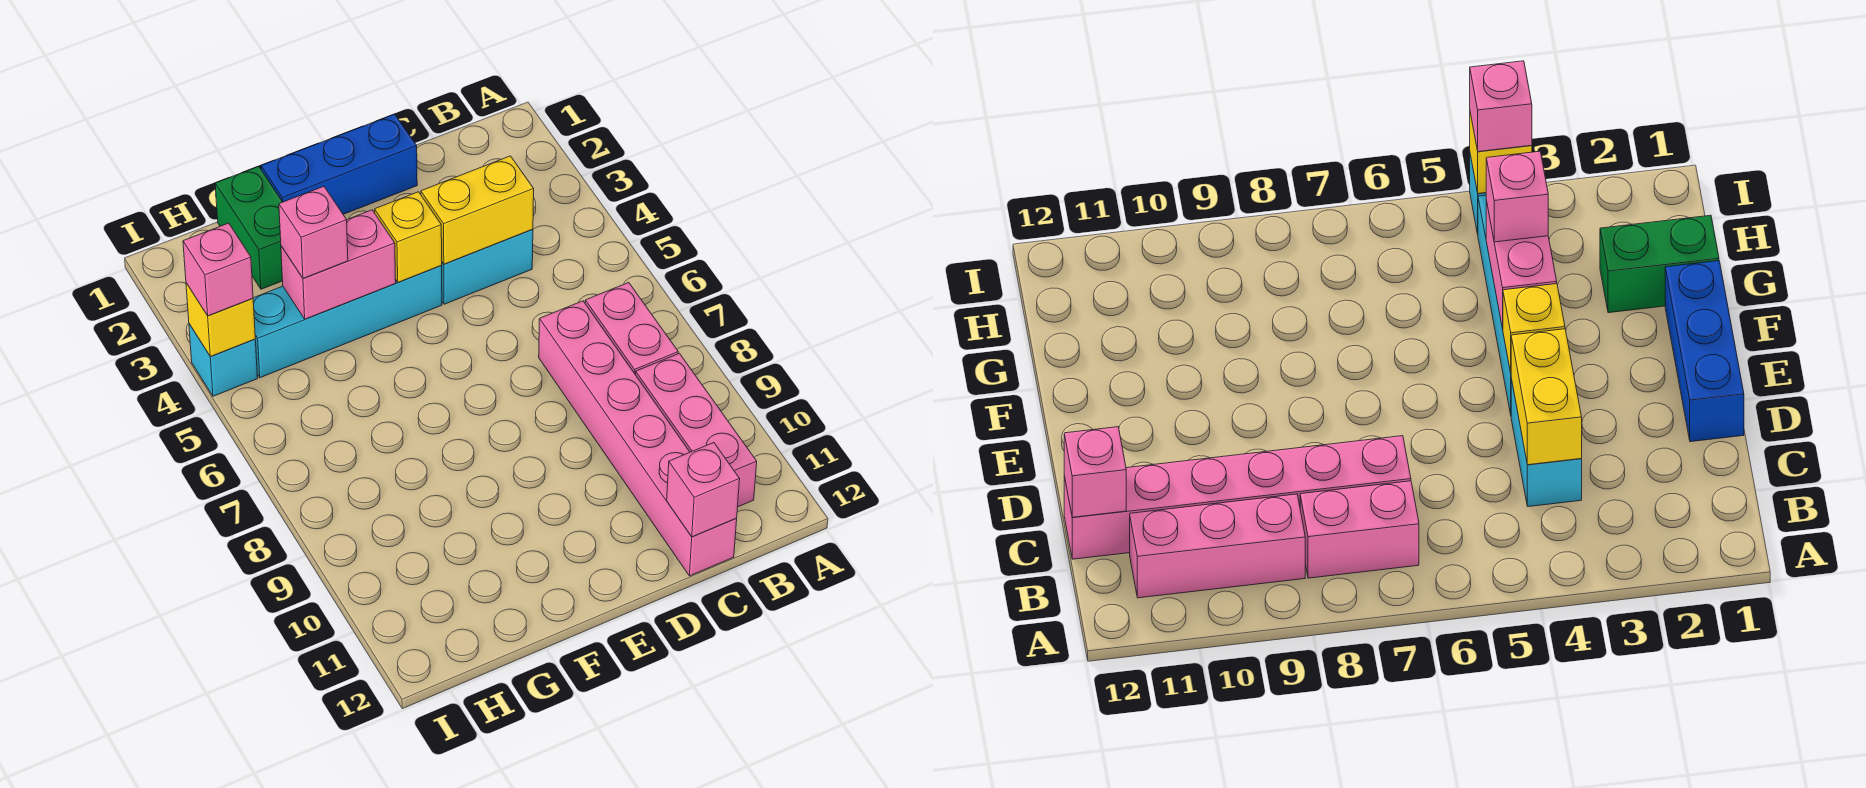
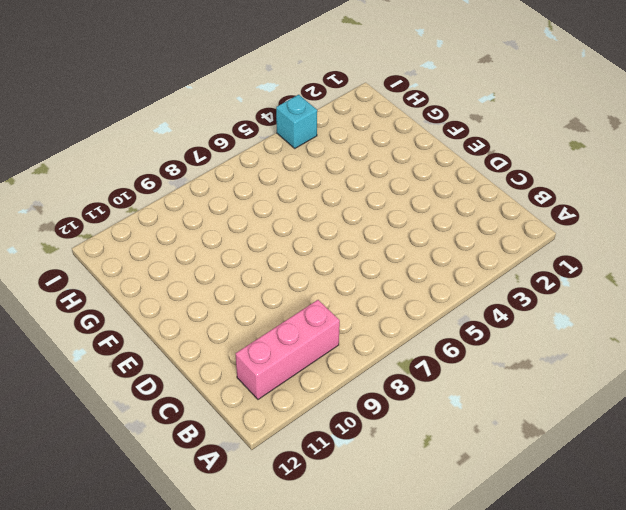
none -> pink brick B7:B8 level 1
none -> cyan brick C4:D4 level 1
none -> pink brick C7:C12 level 1

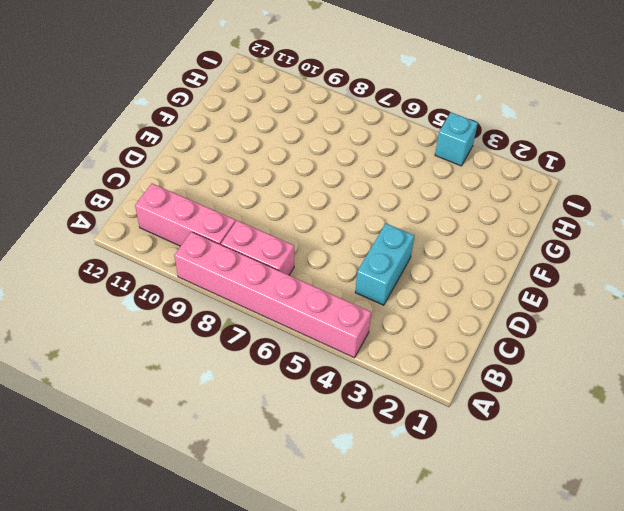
pink brick A4:A9 level 1 -> pink brick C7:C12 level 1
none -> blue brick D1:F1 level 1
none -> cyan brick E4:H4 level 1
none -> green brick G1:G2 level 1

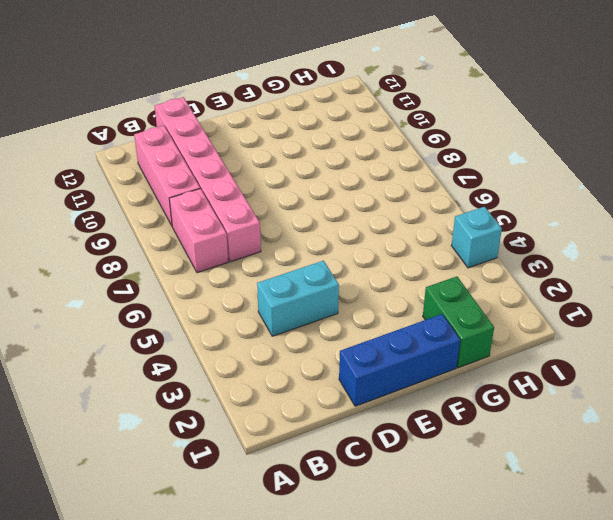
none -> cyan brick E4:H4 level 1
none -> yellow brick C4:D4 level 2
none -> pink brick C12 level 2

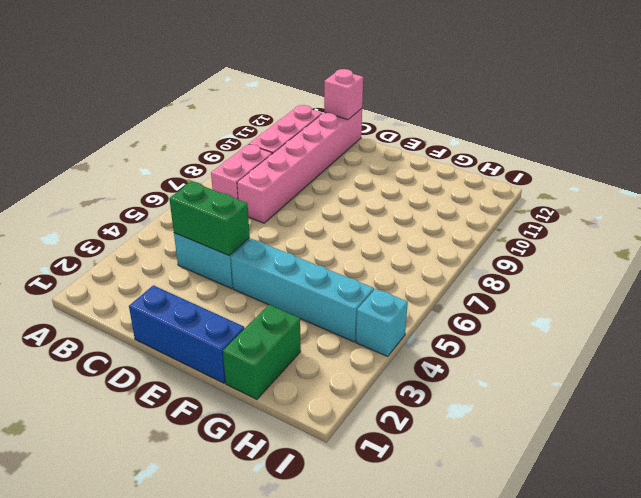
green brick C4:D4 level 2 -> yellow brick C4:D4 level 2
none -> yellow brick E4 level 2
none -> pink brick F4:G4 level 2
none -> yellow brick I4 level 2

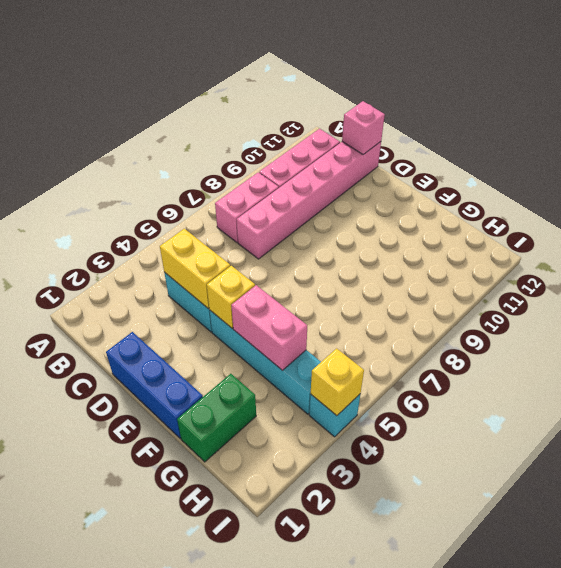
none -> pink brick G4 level 3
none -> pink brick I4 level 3

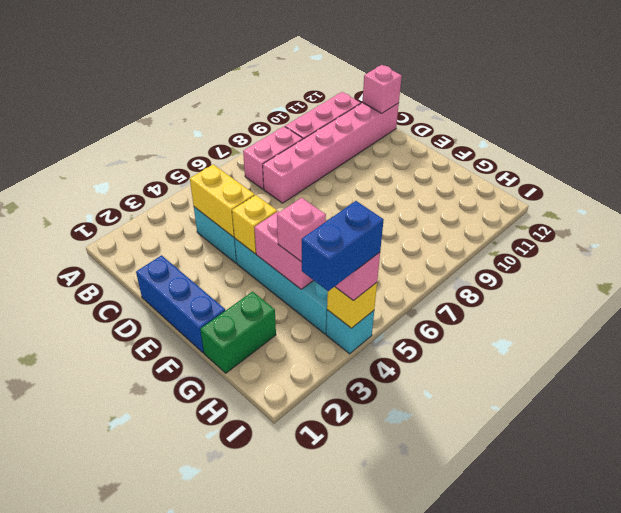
blue brick I3:I4 level 4 -> none

